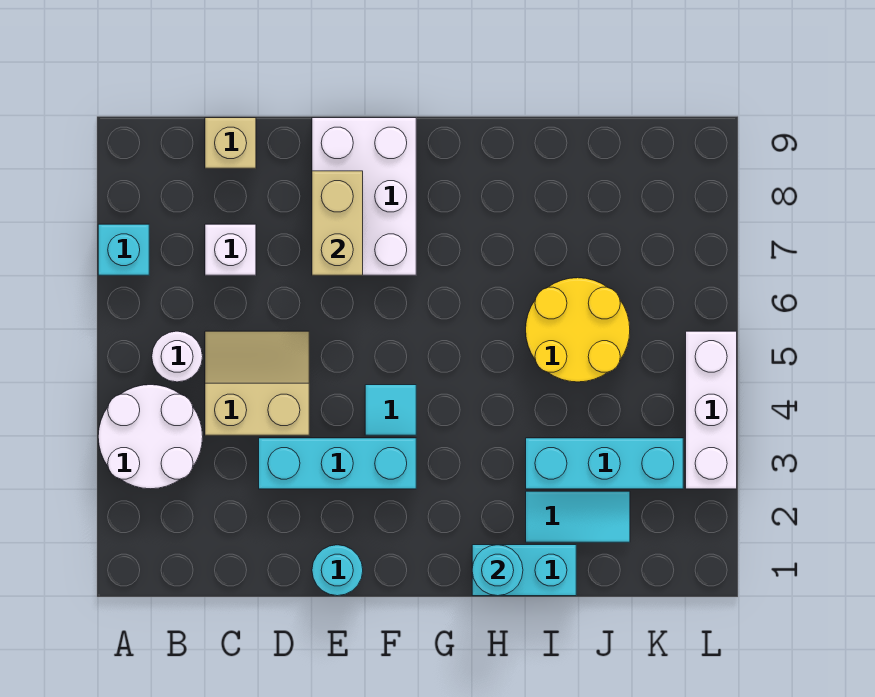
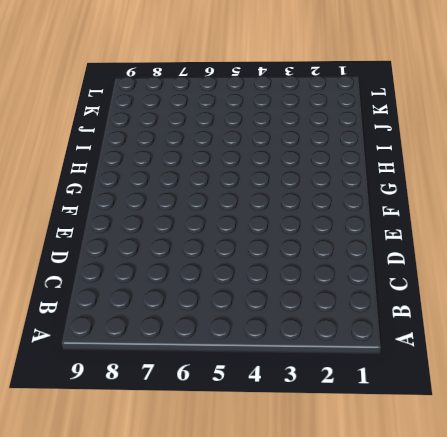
none -> white round brick A3:B4 level 1
none -> cyan brick A7 level 1
none -> white round brick B5 level 1

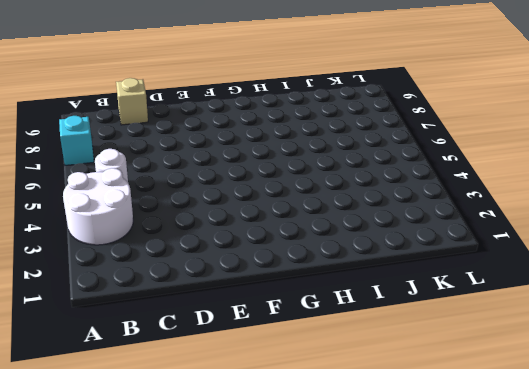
none -> tan slope C4:D5 level 1 top 4
none -> white brick C7 level 1
none -> cyan brick D3:F3 level 1

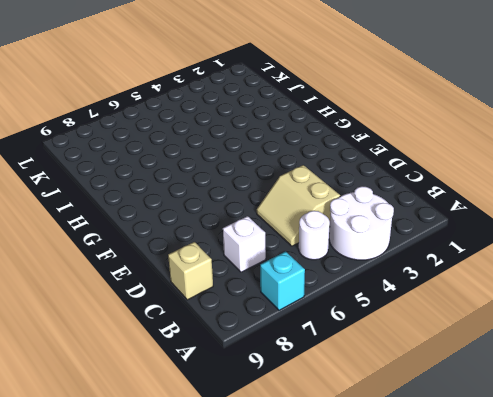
none -> cyan brick D3:F3 level 1
none -> cyan round brick E1 level 1
none -> white brick E7:F9 level 1

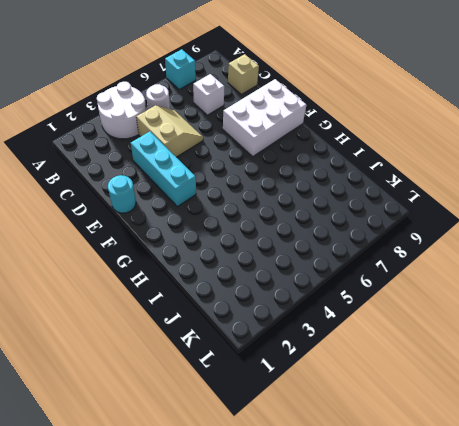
none -> cyan tile F4 level 1
none -> cyan brick H1:I1 level 1
none -> cyan tile I2:J2 level 1

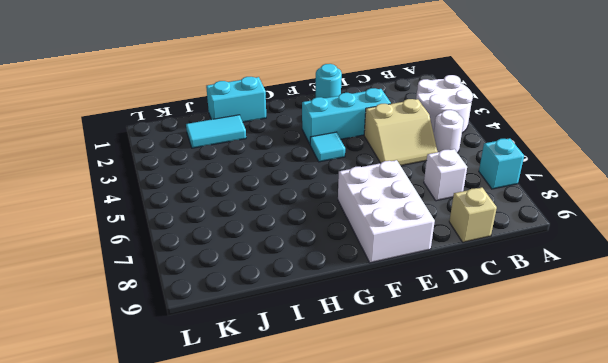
none -> cyan brick I3:K3 level 1
none -> yellow round brick I5:J6 level 1
none -> white brick L3:L5 level 1

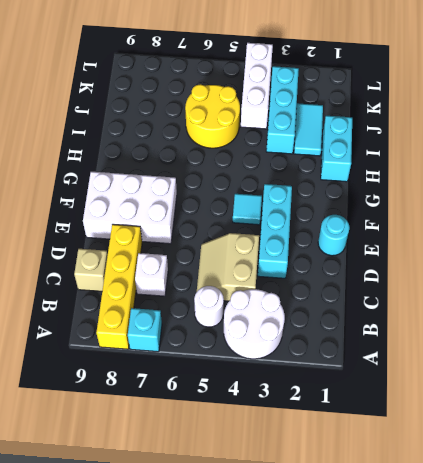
yellow brick A8:D8 level 1 -> none
white brick J4:L4 level 1 -> white brick L3:L5 level 1
none -> tan brick E7:E8 level 2
none -> cyan round brick H1 level 2

